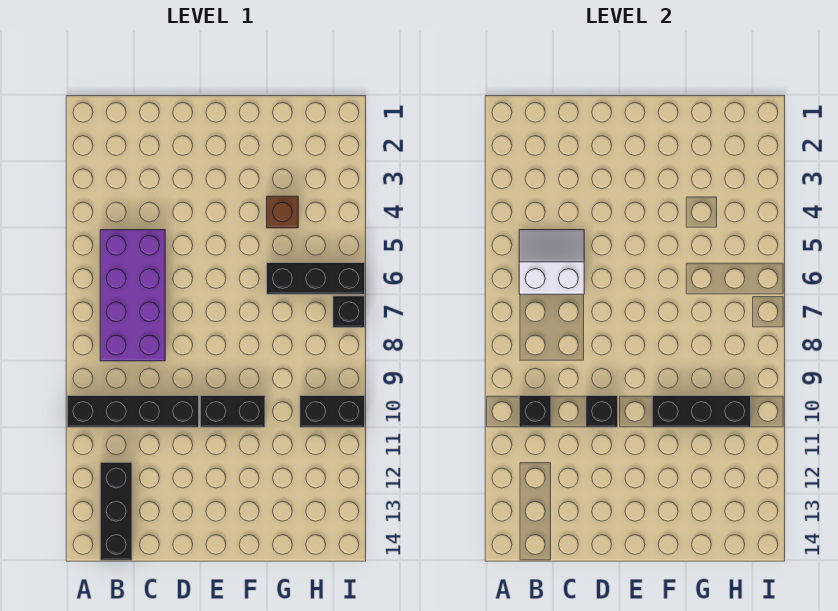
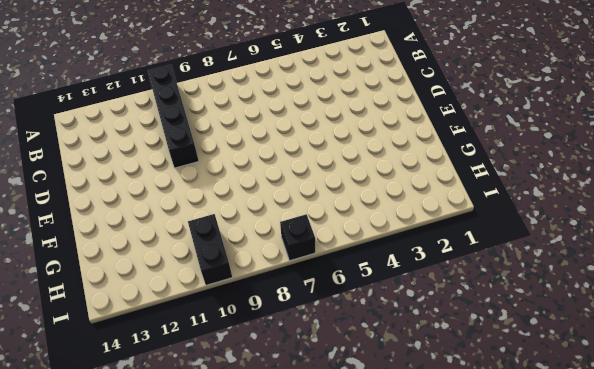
none -> purple brick B5:C8 level 1
none -> black brick B12:B14 level 1
none -> black brick E10:F10 level 1

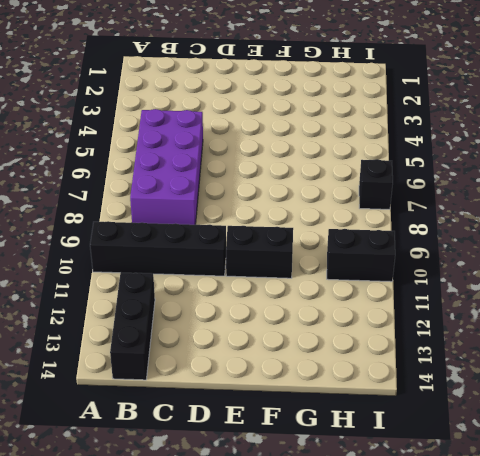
none -> brown brick G4 level 1
none -> black brick G6:I6 level 1
none -> white slope B5:C6 level 2 top 6

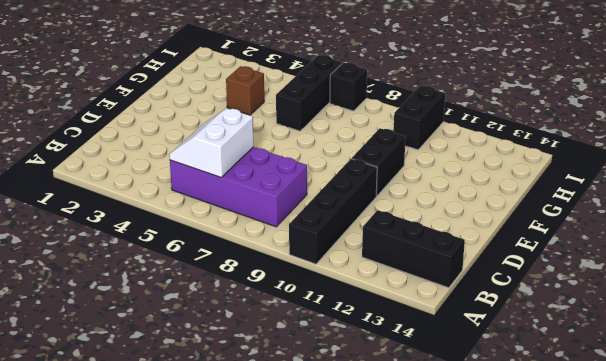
none -> black brick B10 level 2
none -> black brick D10 level 2
none -> black brick F10:H10 level 2

